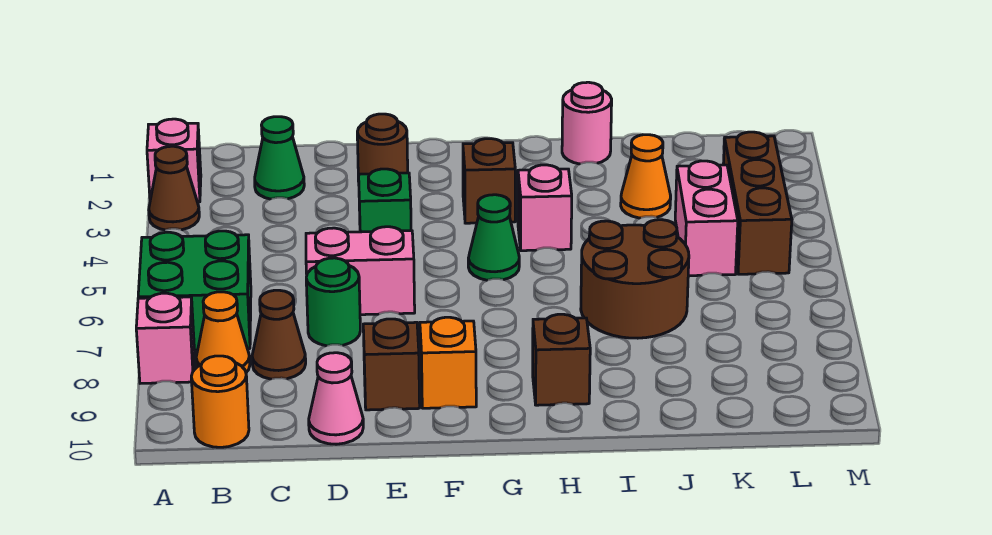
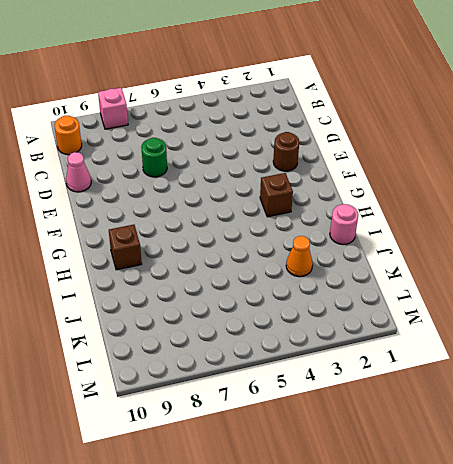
none -> pink brick A2 level 1
none -> brown cone A3 level 1
none -> green brick A6:B7 level 1

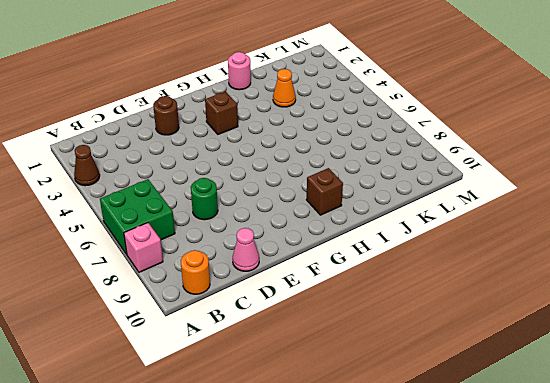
none -> pink brick A2 level 1
none -> orange cone B8 level 1
none -> green cone C2 level 1

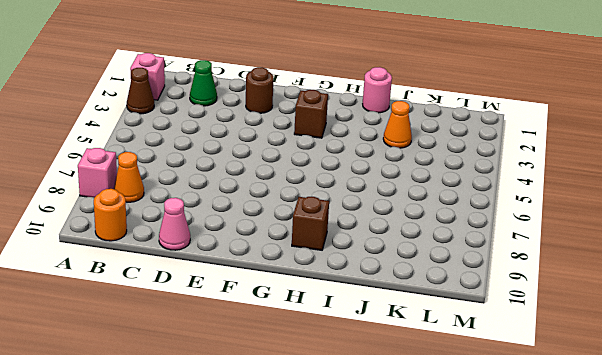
none -> green brick A6:B7 level 1
none -> brown cone C8 level 1
none -> pink brick D6:E6 level 1

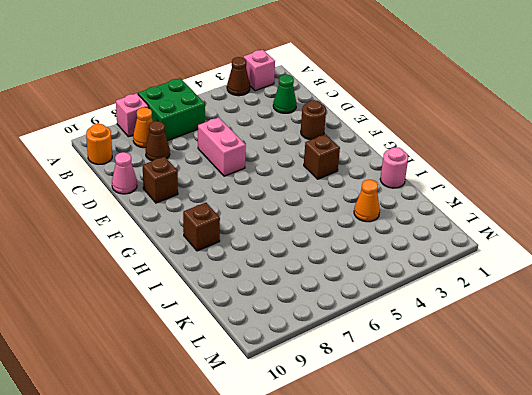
none -> green round brick D7 level 1
none -> green brick E4 level 1
none -> orange brick F9 level 1

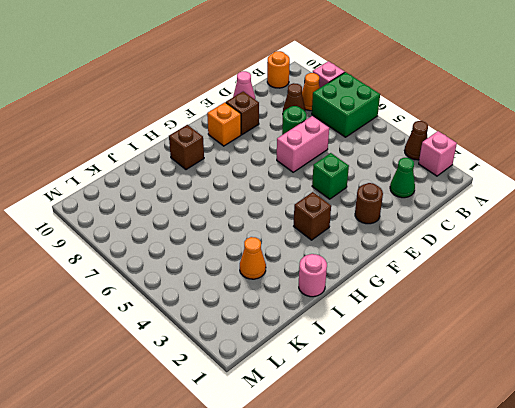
none -> green cone G5 level 1
none -> pink brick H4 level 1
none -> brown round brick I6:J7 level 1

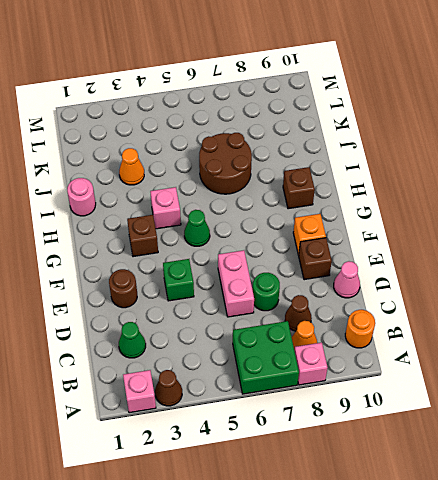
none -> pink brick K4:K5 level 1
none -> brown brick L3:L5 level 1

